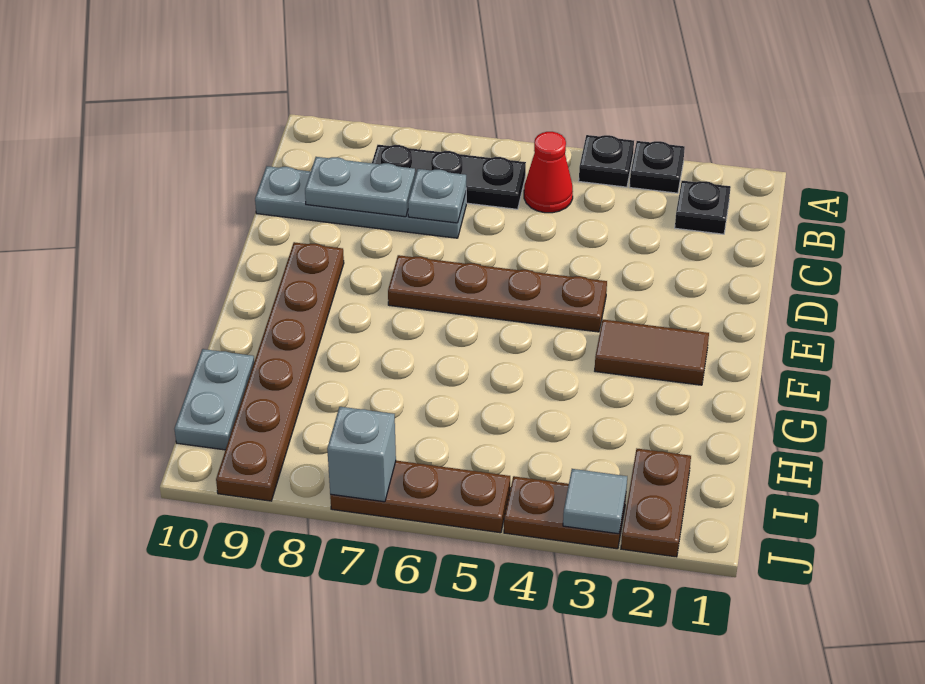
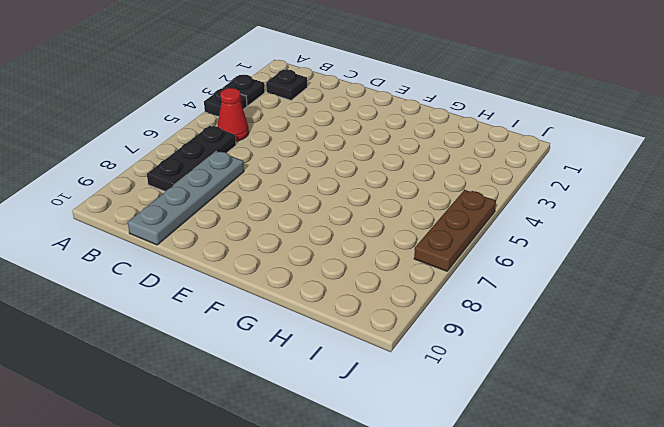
none -> brown plate E4:E7 level 1
none -> brown plate E9:J9 level 1
none -> brown tile F2:F3 level 1

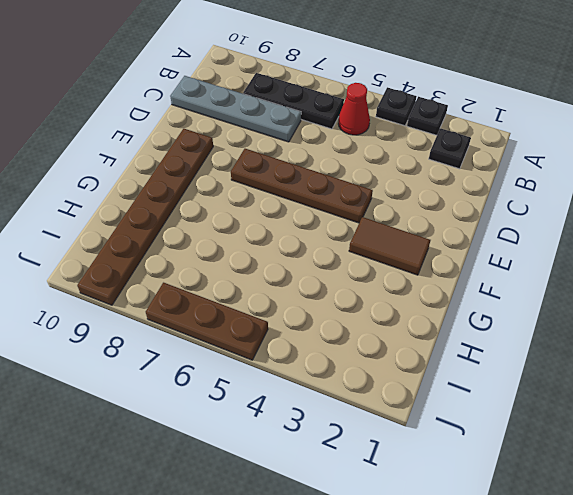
none -> grey plate H10:I10 level 1
none -> brown plate I2:J2 level 1
none -> brown plate J3:J4 level 1

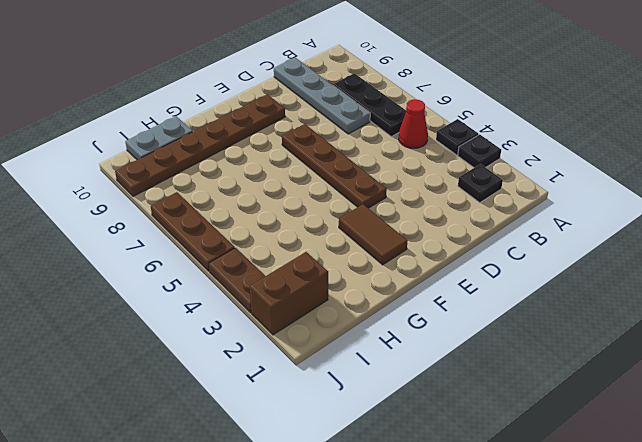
brown brick I2:J2 level 1 -> brown plate I2:J2 level 1
none -> grey plate C7 level 2
none -> grey plate C8:C9 level 2
none -> grey tile J3 level 2

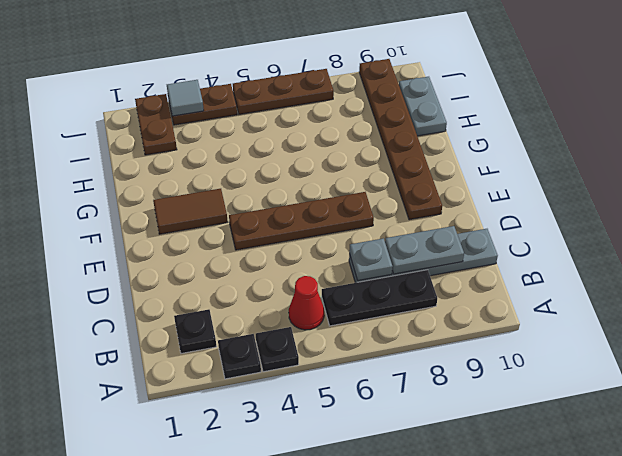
none -> grey brick J7 level 2

